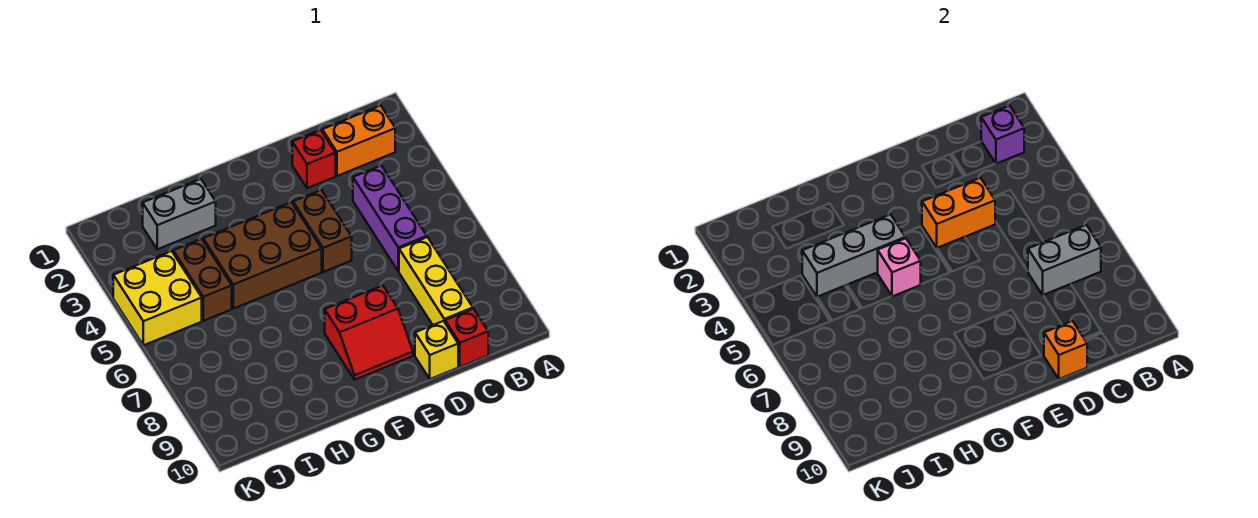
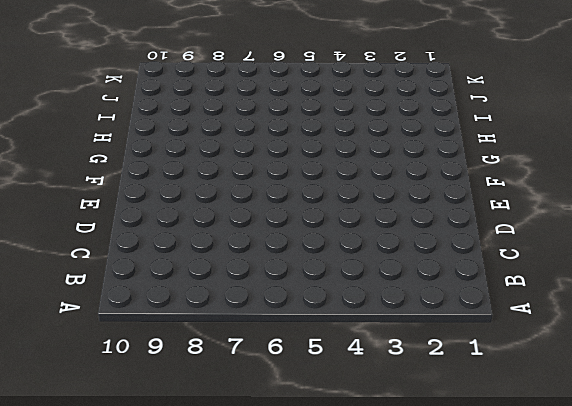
none -> orange brick B2:C2 level 1
none -> purple brick C4:C6 level 1
none -> yellow brick C7:C9 level 1

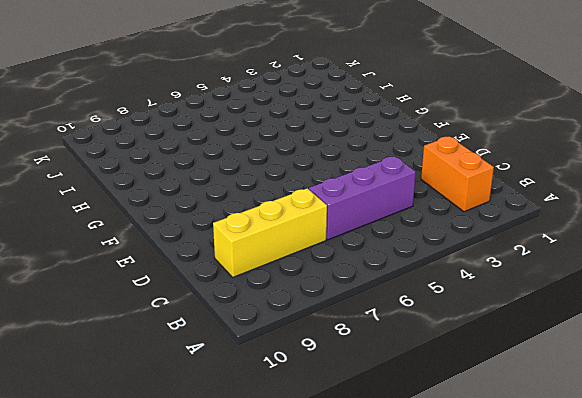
none -> red brick C10 level 1
none -> red brick D2 level 1
none -> yellow brick D10 level 1

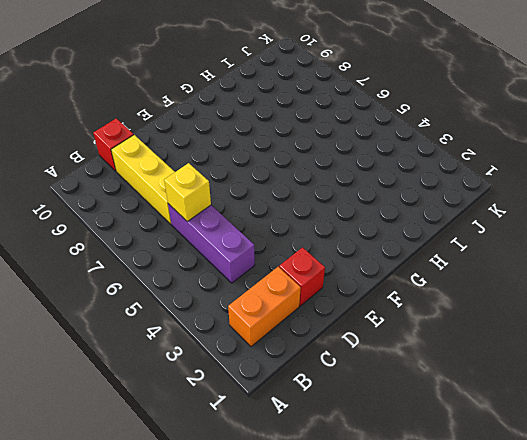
yellow brick C6 level 2 -> yellow brick D10 level 1
none -> brown brick E4:E5 level 1
none -> red slope E8:F9 level 1 top 8
none -> brown brick F4:H5 level 1

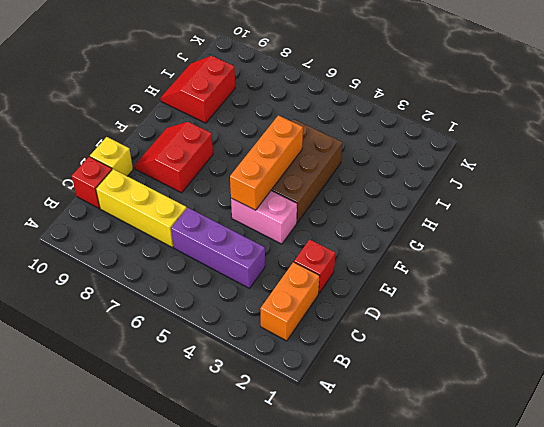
pink brick E4:E5 level 1 -> brown brick E4:E5 level 1
orange brick E5:G5 level 2 -> pink brick G5 level 2
red slope H9:I10 level 1 top 9 -> none
none -> grey brick H2:I2 level 1
none -> brown brick I4:I5 level 1
none -> yellow brick J4:K5 level 1

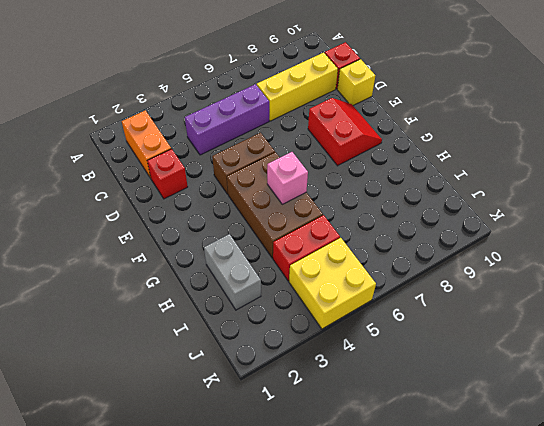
red brick I4:I5 level 1 -> brown brick I4:I5 level 1
none -> purple brick B2 level 2
none -> grey brick B7:C7 level 2
none -> orange brick D4:E4 level 2

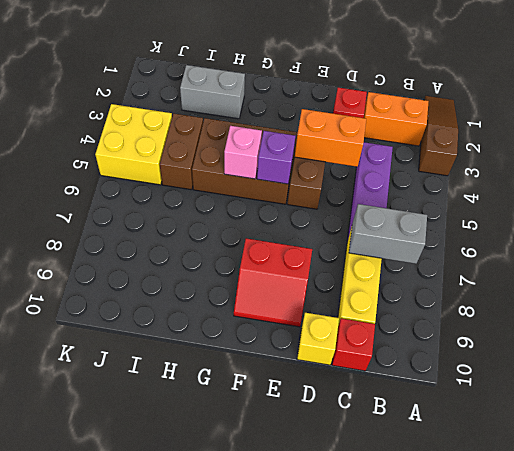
brown slope A1:A3 level 1 top 3 -> none
purple brick F5 level 2 -> purple brick B2 level 2
none -> orange brick D10 level 2
none -> grey brick G4:I4 level 2

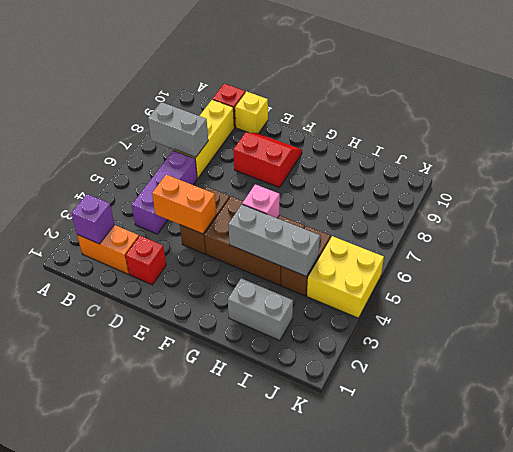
none -> orange brick D10 level 2

